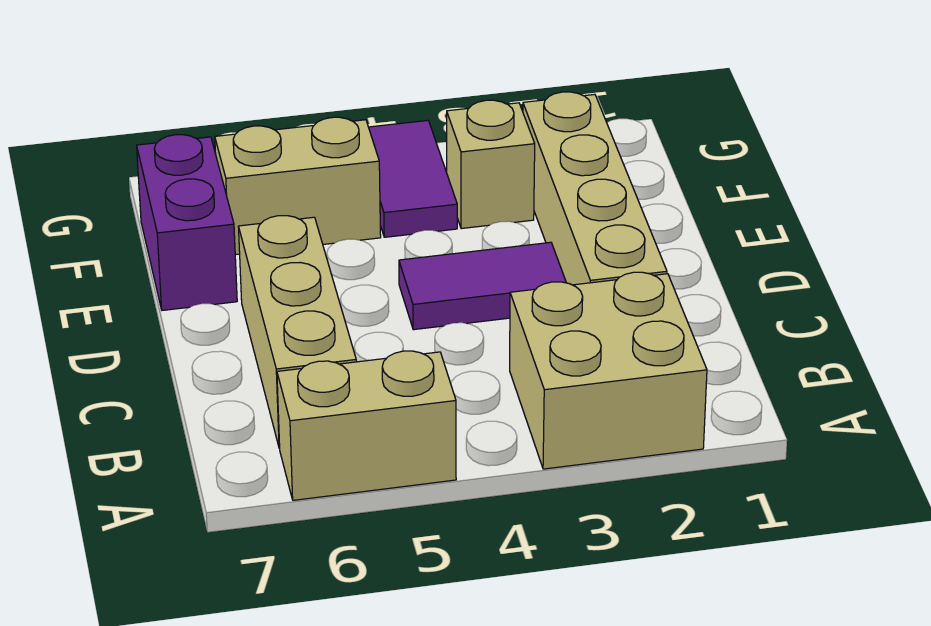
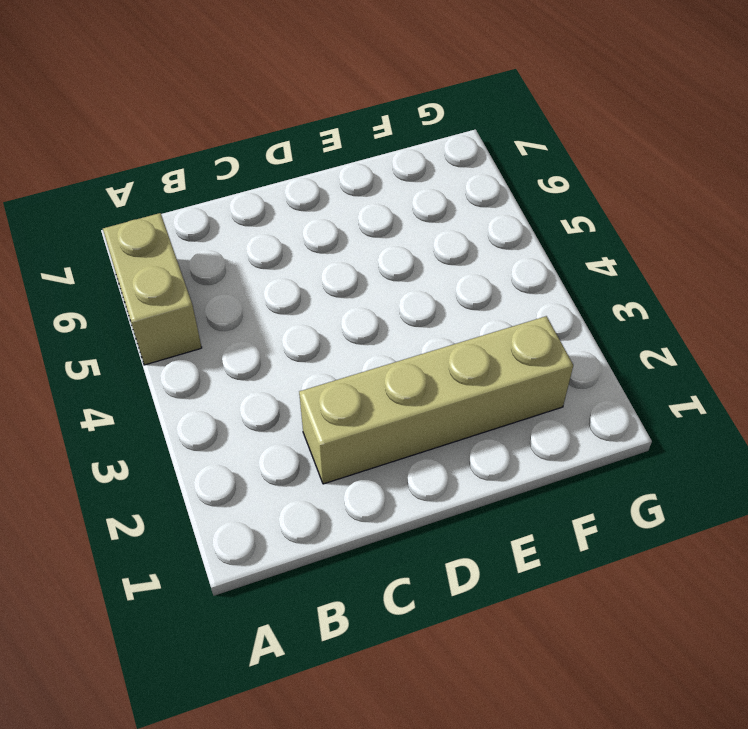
none -> tan brick A2:B3 level 1
none -> tan brick B6:D6 level 1

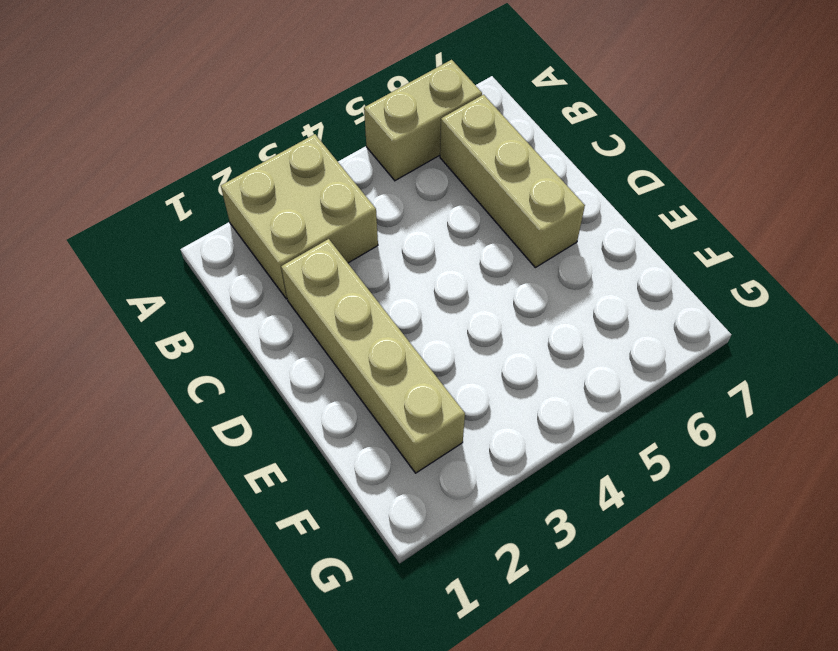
none -> purple tile D3:D4 level 1
none -> purple brick E7:F7 level 1

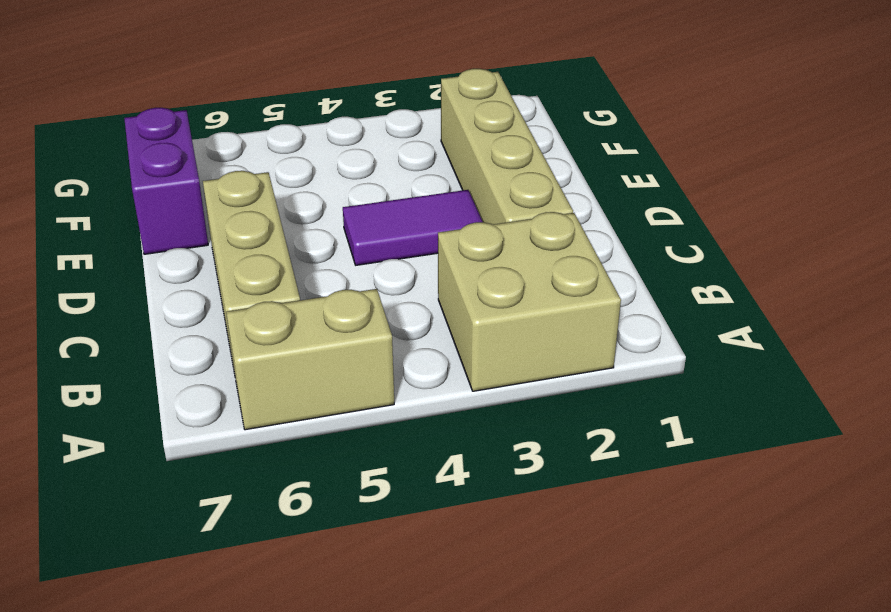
none -> tan brick F3 level 1
none -> purple tile F4:G4 level 1

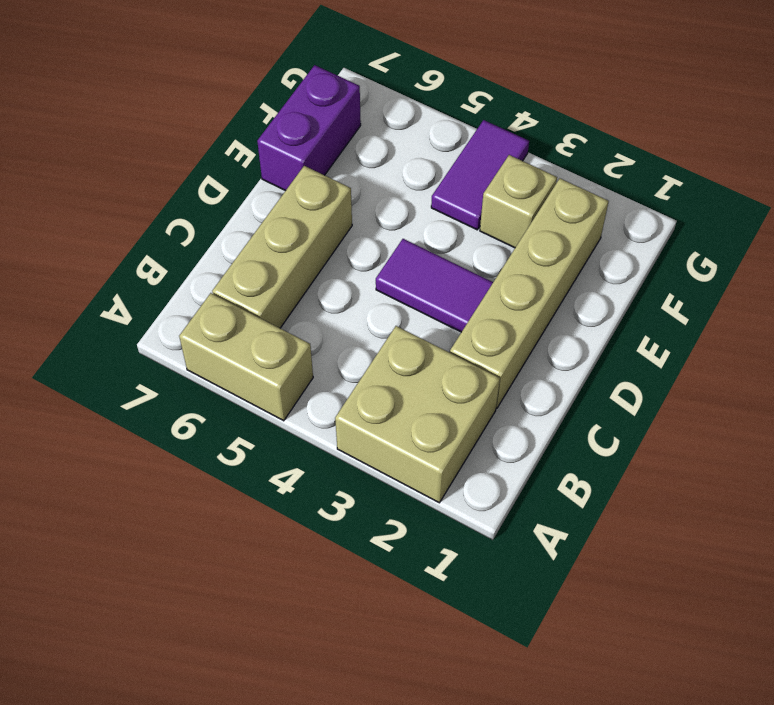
none -> tan brick F5:F6 level 1

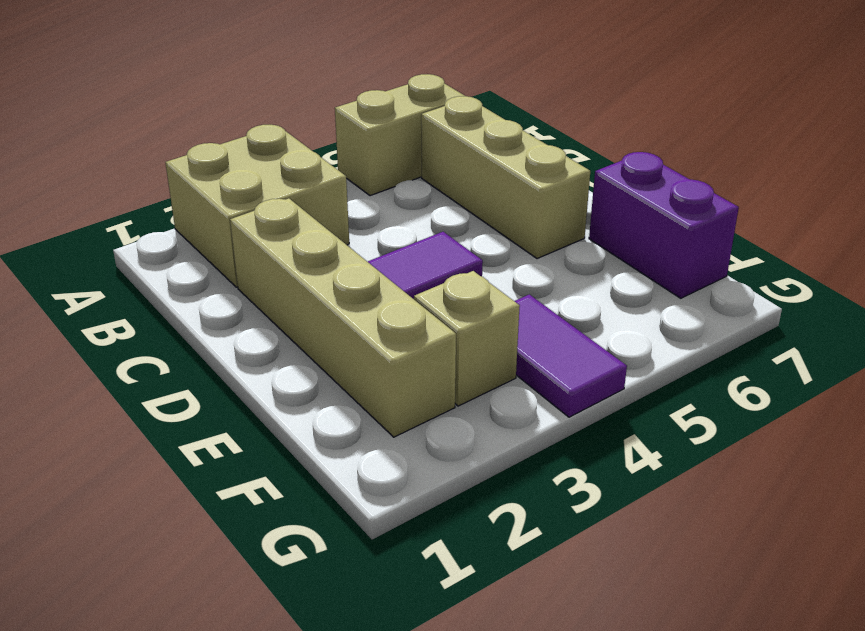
none -> tan brick F5:F6 level 1

